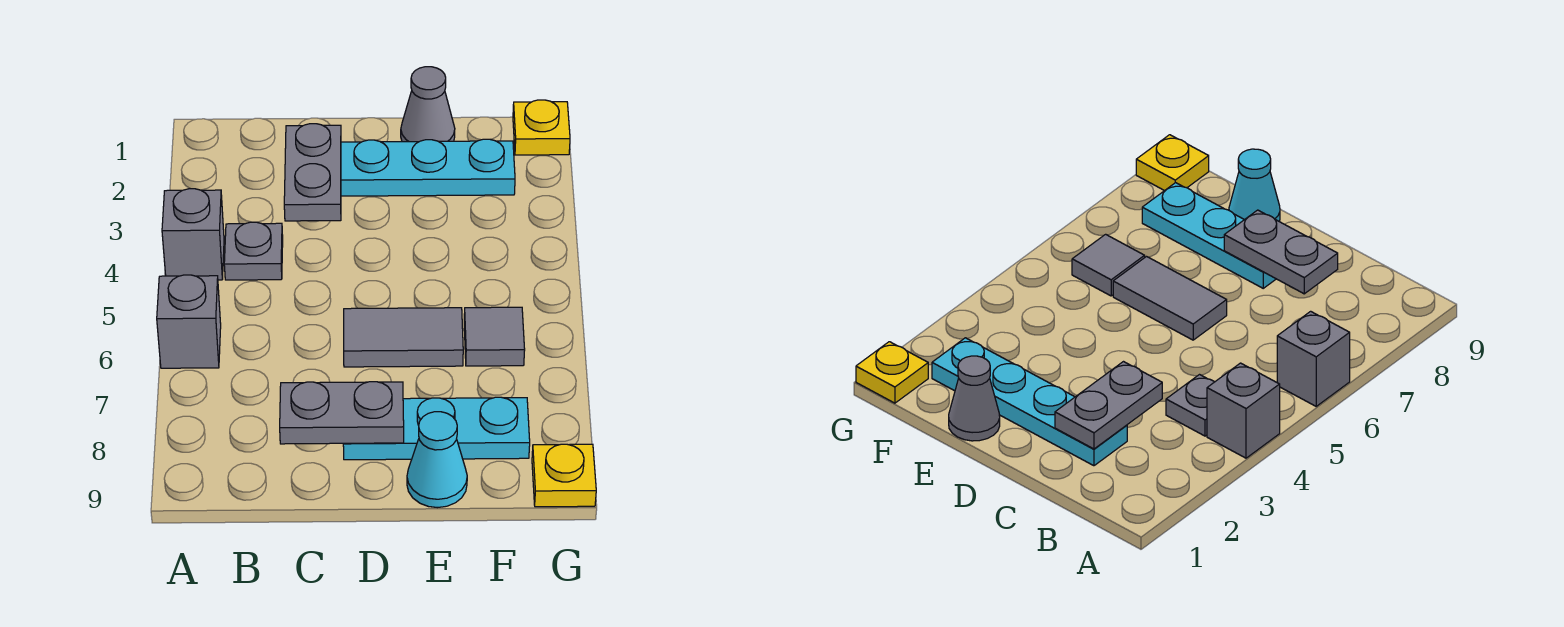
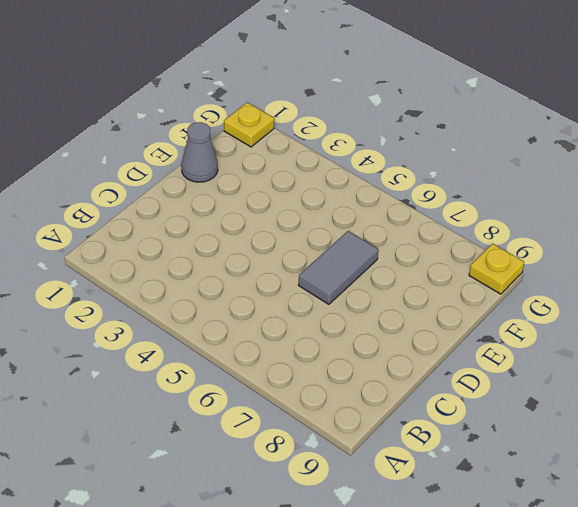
none -> grey brick A4 level 1
none -> grey brick A6 level 1
none -> grey plate B4 level 1

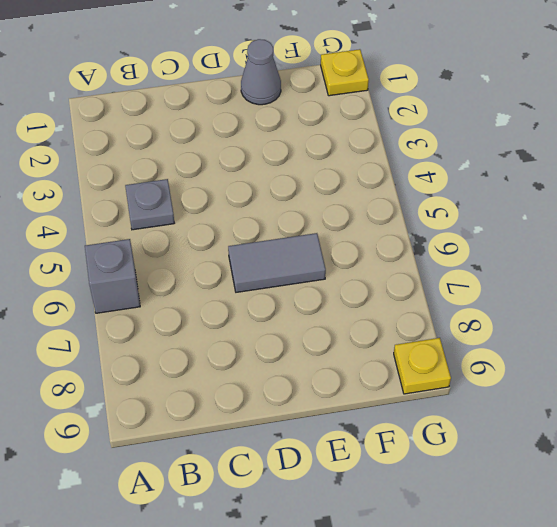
none -> grey brick A4 level 1
none -> cyan plate C2:F2 level 1
none -> cyan plate D8:F8 level 1

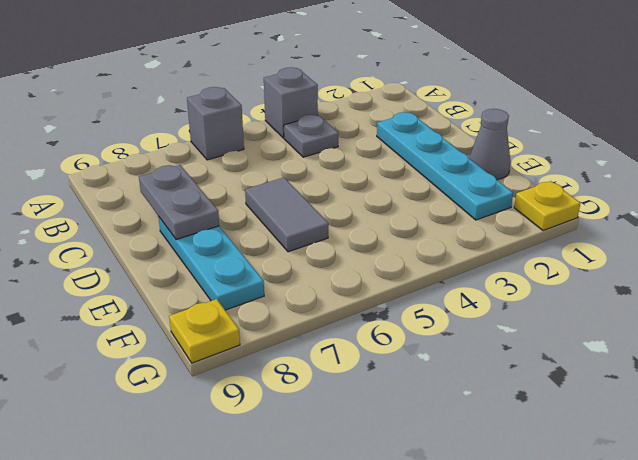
none -> cyan cone E9 level 1
none -> grey tile F6 level 1
none -> grey plate C2:C3 level 2

